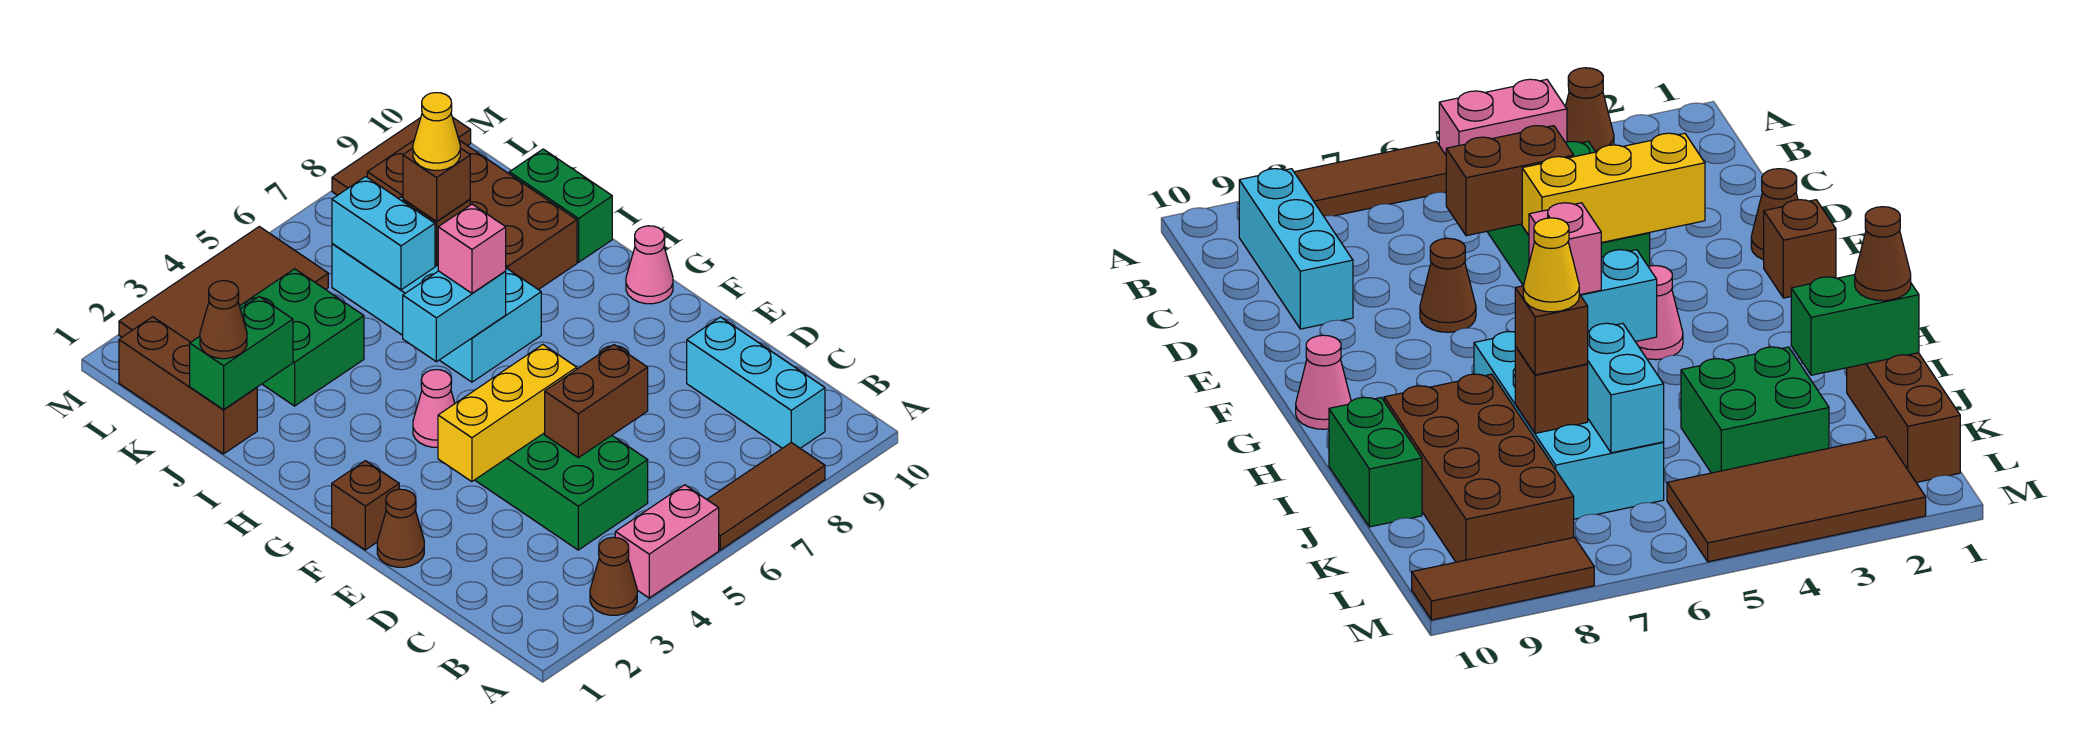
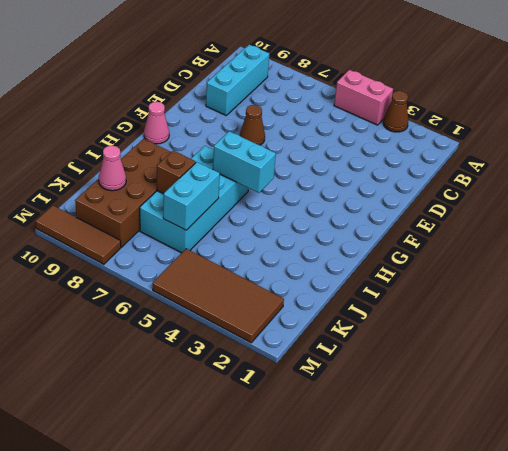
pink cone K9 level 2 -> pink cone G4 level 1
none -> brown tile A6:A8 level 1
none -> green brick C4:E5 level 1
none -> brown cone E1 level 1

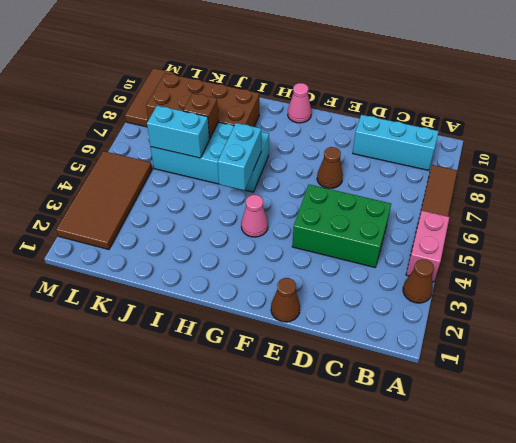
none -> brown brick F1 level 1
none -> green brick I10:J10 level 1
none -> brown brick J1:L1 level 1

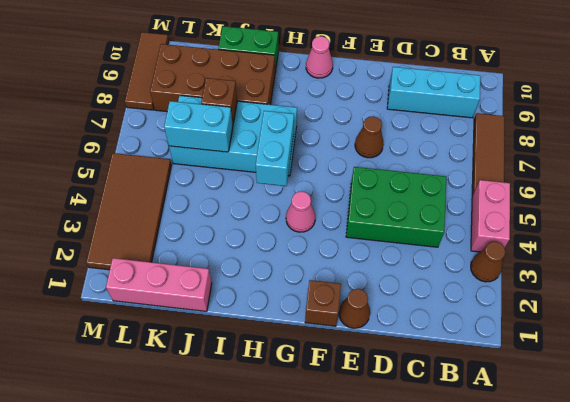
pink brick J1:L1 level 1 -> brown brick J1:L1 level 1
none -> green brick J3:K4 level 1
none -> brown brick D5:D6 level 2
none -> yellow brick E3:E5 level 2

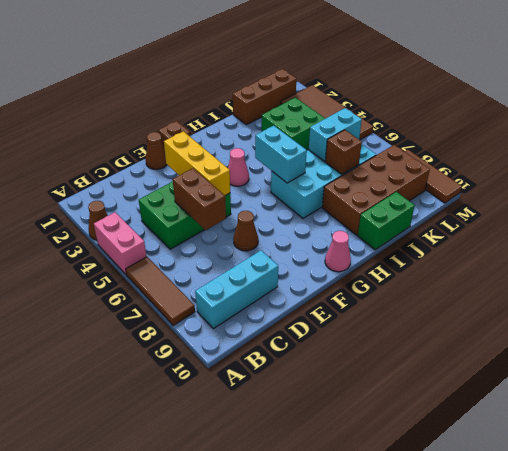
none -> green brick J1:J2 level 2
none -> pink brick H6 level 3
none -> brown cone J1 level 3

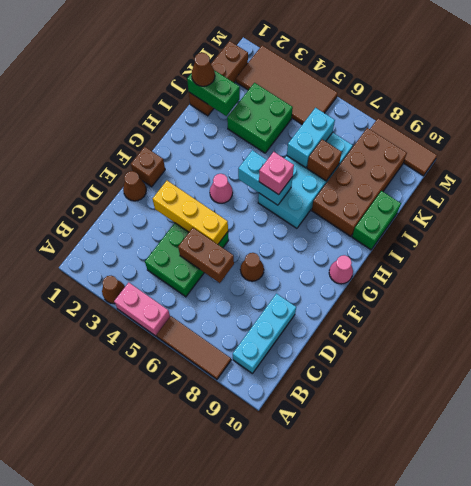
none -> brown brick J7 level 3
none -> yellow cone J7 level 4

